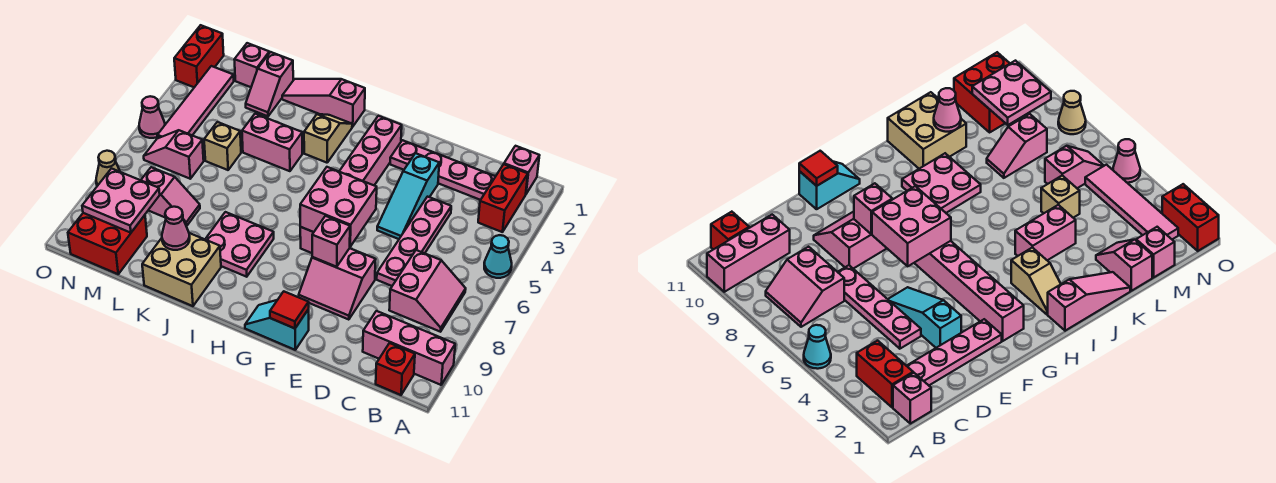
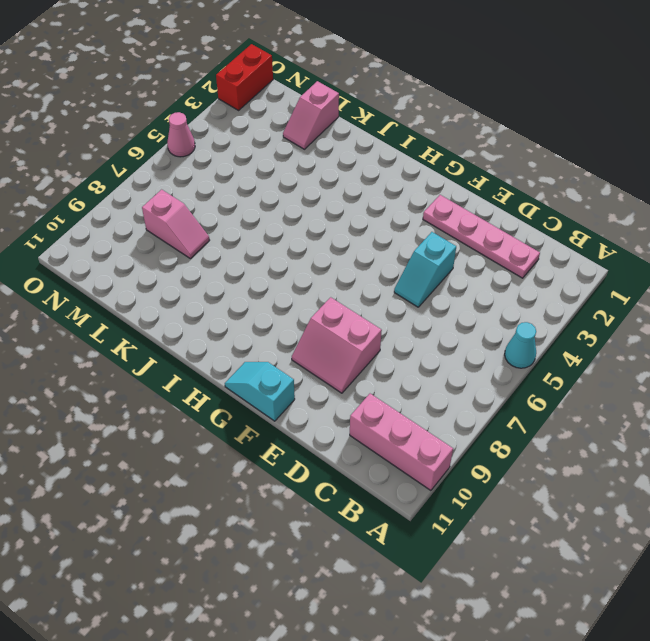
cyan slope E4:E5 level 1 top 4 -> cyan slope E3:E5 level 1 top 3
none -> pink brick B1 level 1
none -> red brick B2:B3 level 1
none -> pink slope B7:C8 level 1 top C
none -> red brick B11 level 1

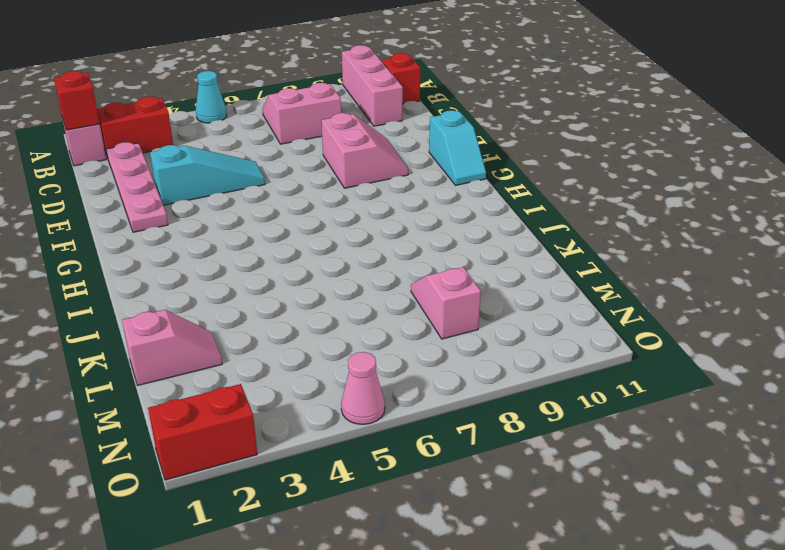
red brick B1 level 2 -> none
none -> pink plate D4:D7 level 1
none -> pink brick G2:G7 level 1
none -> pink slope I1:K1 level 1 top I
none -> tan slope I2:I3 level 1 top 3

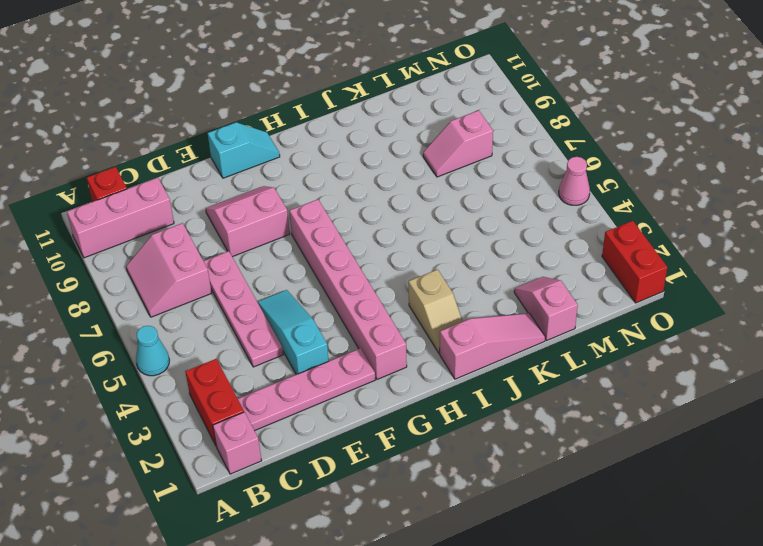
none -> pink plate I8:J9 level 1
none -> pink brick J4:K4 level 1
none -> tan brick J10:K11 level 1
none -> tan brick L5 level 1

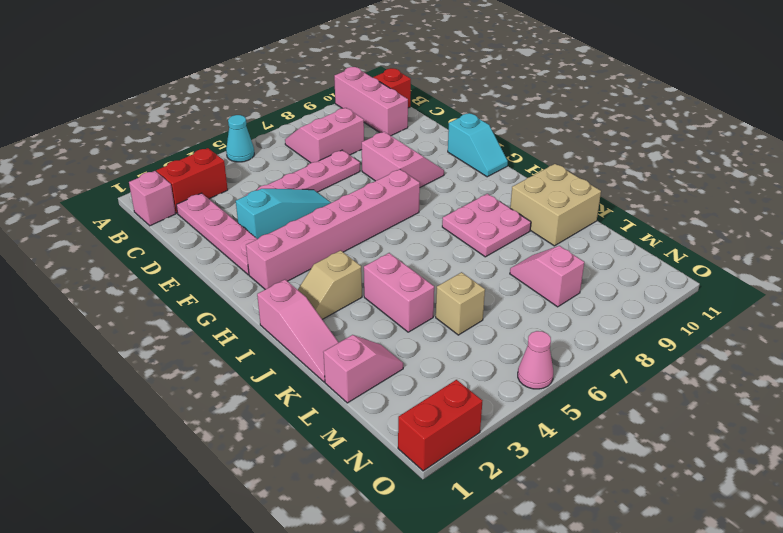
none -> pink brick M1 level 1
none -> pink slope M6:N6 level 1 top M
none -> red brick M10:N11 level 1
none -> pink tile N2:N5 level 1

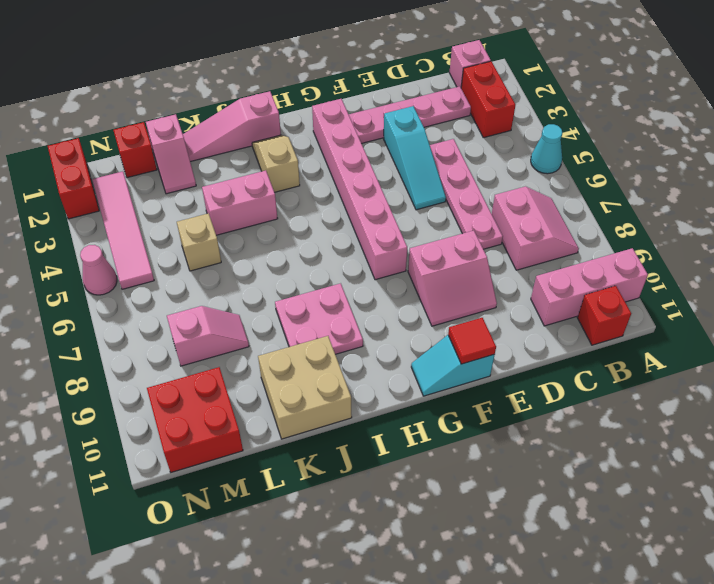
red brick M1 level 1 -> pink brick M1 level 1
none -> pink slope M6:N6 level 1 top M
none -> tan cone O8 level 1
none -> pink brick F6:G7 level 2
none -> pink brick F8 level 2

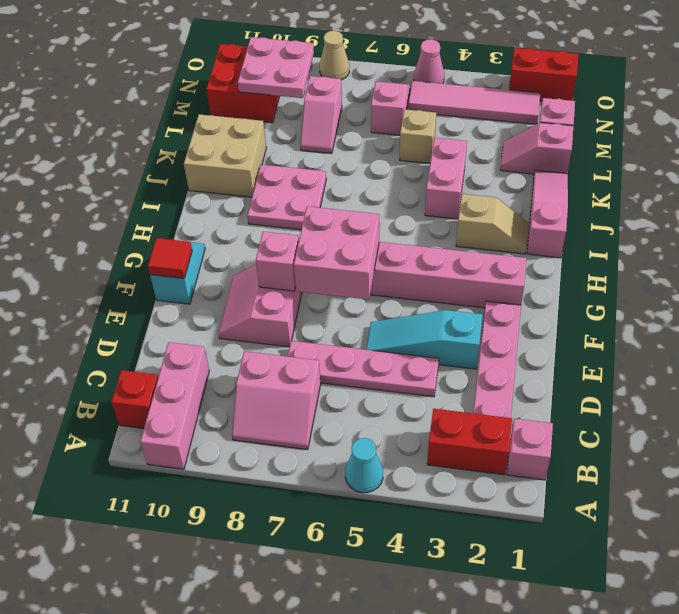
none -> pink cone K10 level 2

